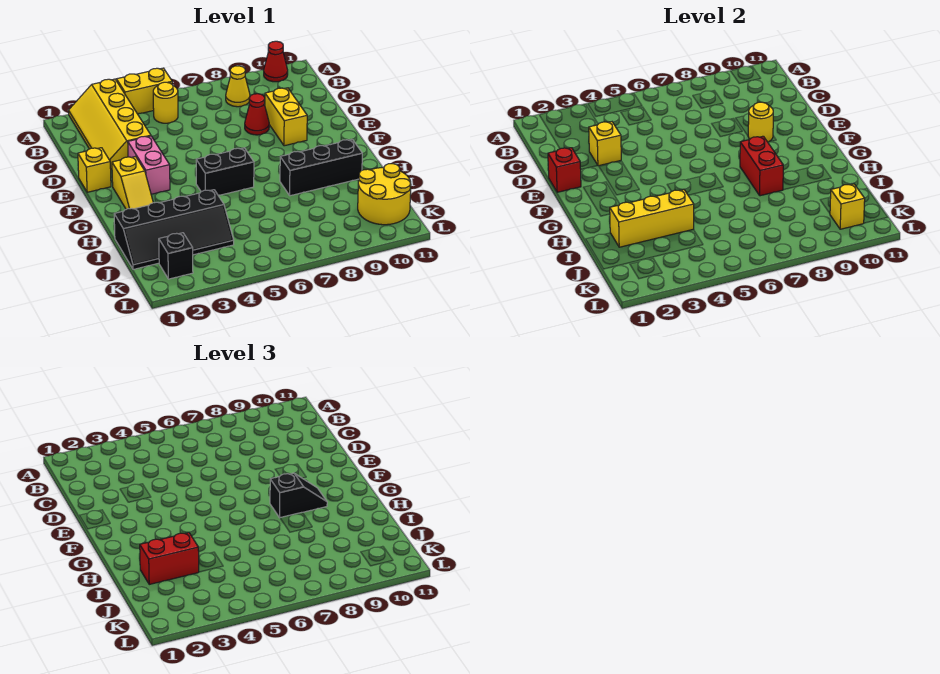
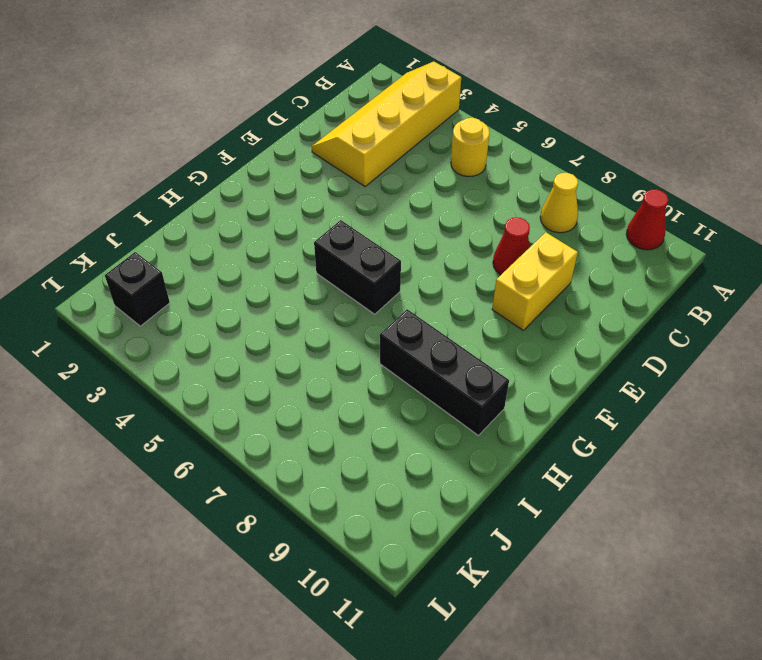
none -> yellow brick A4:A5 level 1
none -> yellow brick E1 level 1
none -> pink brick E3:F3 level 1

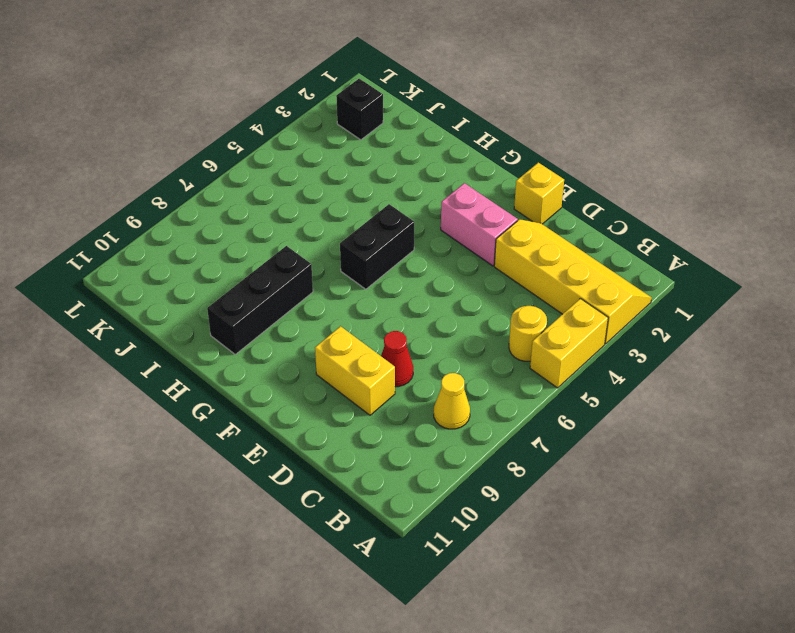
none -> red cone A10 level 1
none -> yellow slope F2:G2 level 1 top F
none -> black slope I1:J4 level 1 top I

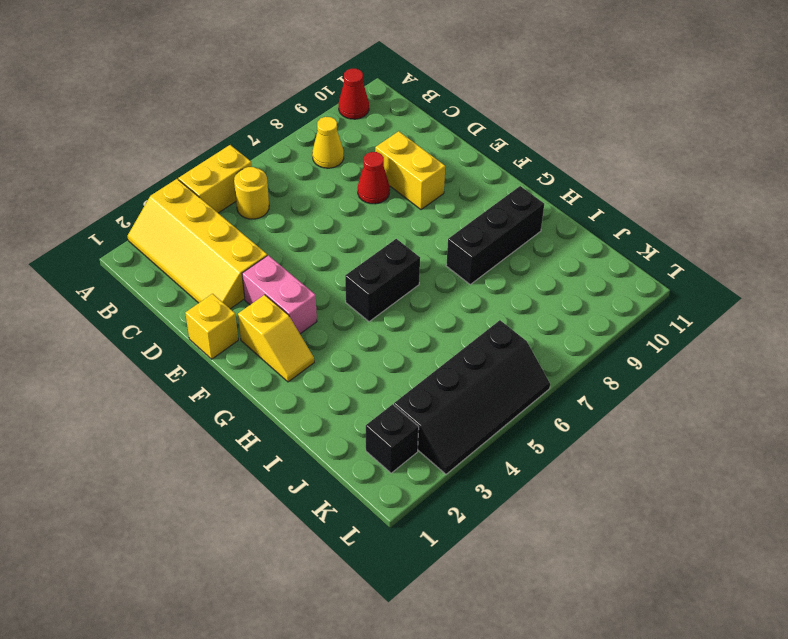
black slope K3:L6 level 1 top K -> black slope I1:J4 level 1 top I
none -> yellow round brick J10:K11 level 1
none -> yellow brick D3 level 2
none -> red brick E1 level 2

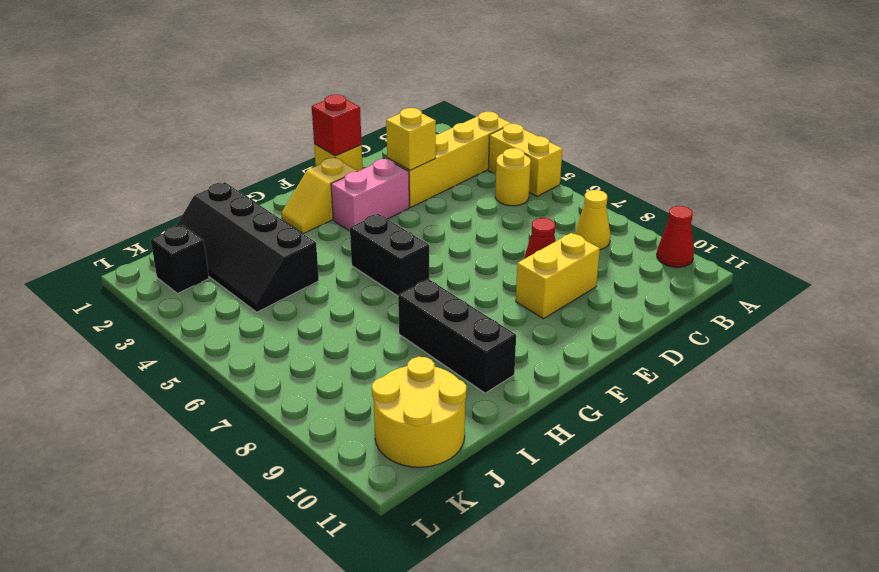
none -> yellow round brick E9 level 2
none -> red brick G8:H8 level 2
none -> yellow brick I2:I4 level 2

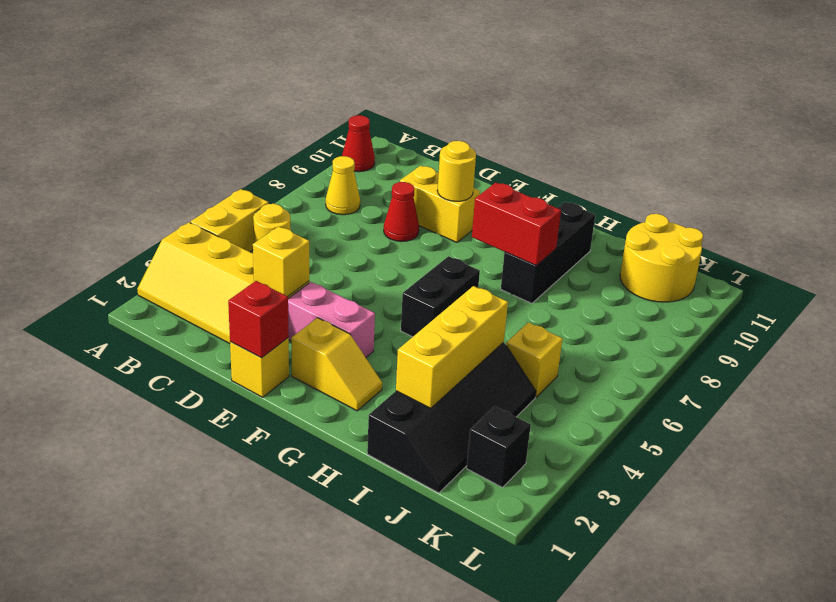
yellow brick J5 level 1 -> yellow brick K10 level 2
none -> black slope G8:G9 level 3 top 8
none -> red brick I2:I3 level 3

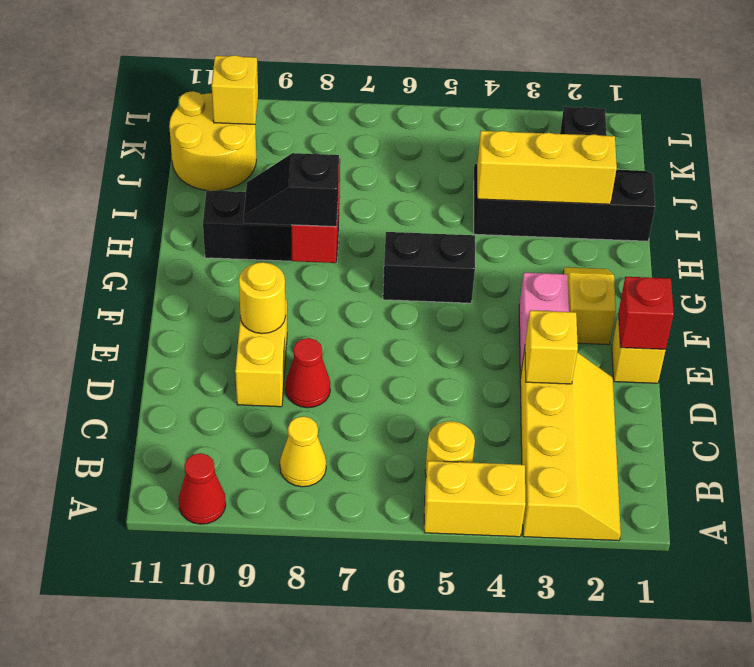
none -> red brick I2:I3 level 3

